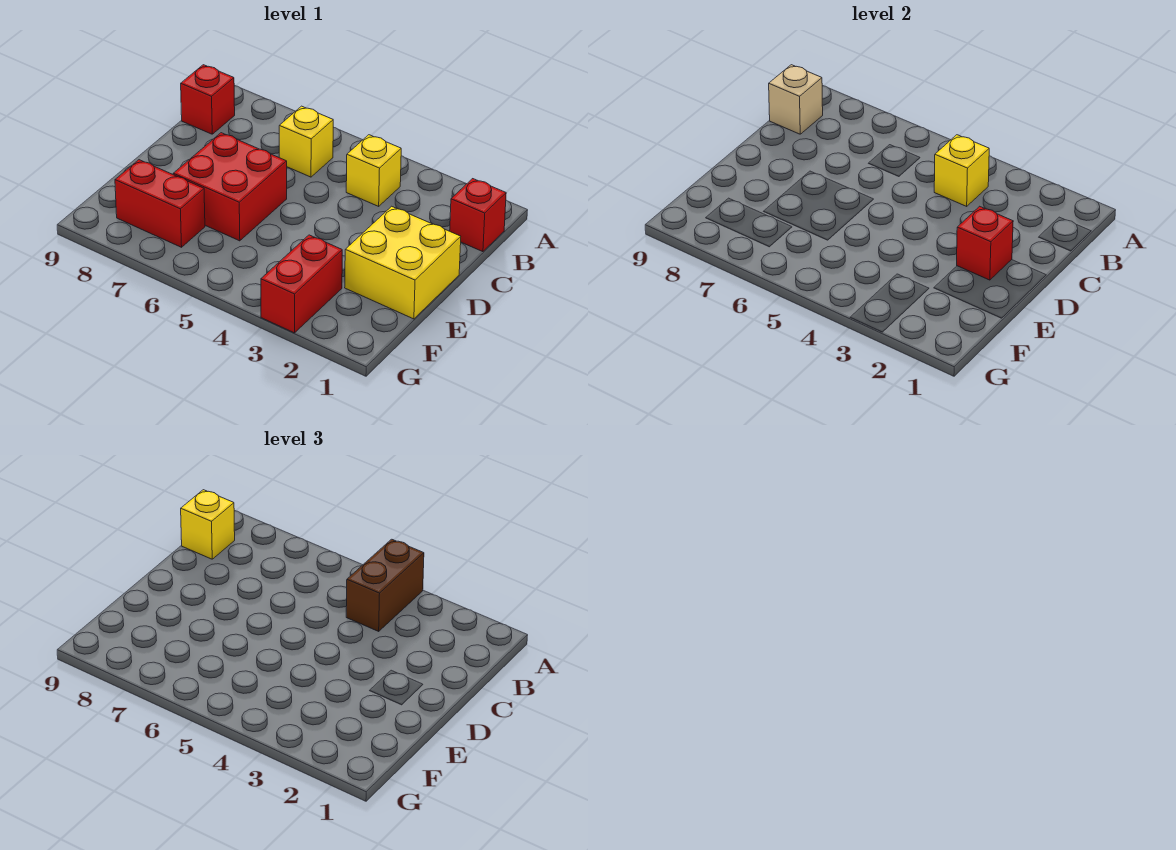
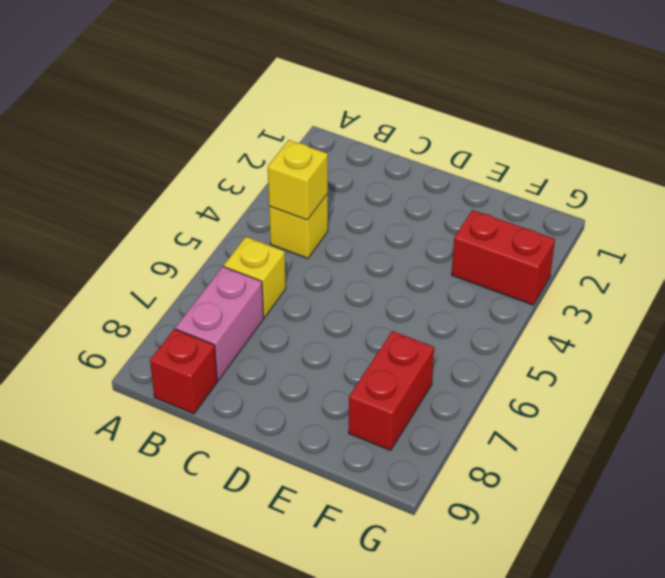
pink brick B7:B8 level 1 -> none
none -> red brick B1 level 1
none -> yellow brick D1:E2 level 1
none -> red brick D6:E7 level 1

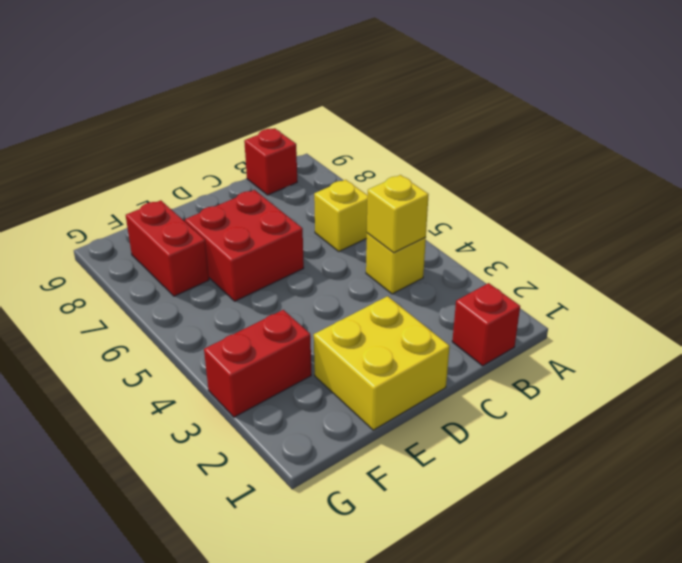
none -> tan brick B9 level 2
none -> red brick D2 level 2
none -> brown brick A4:B4 level 3

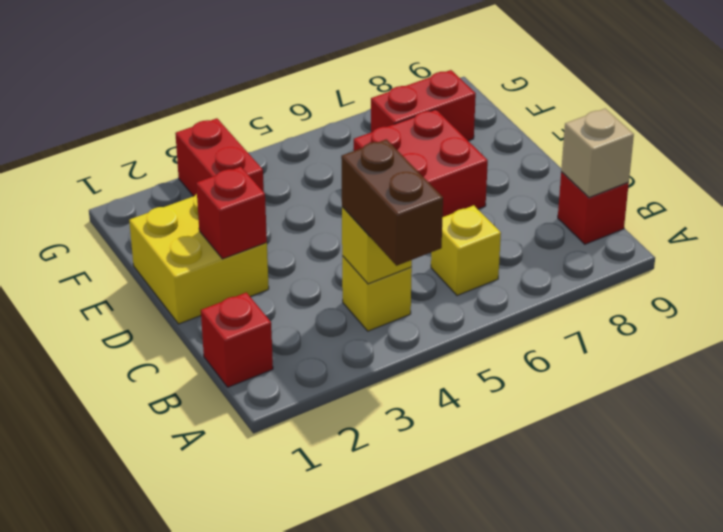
none -> yellow brick B9 level 3

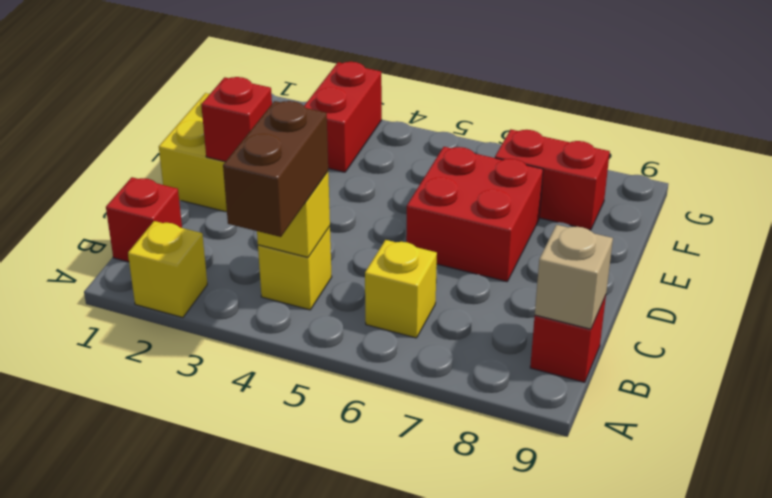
yellow brick A2 level 1 -> yellow brick B9 level 3

